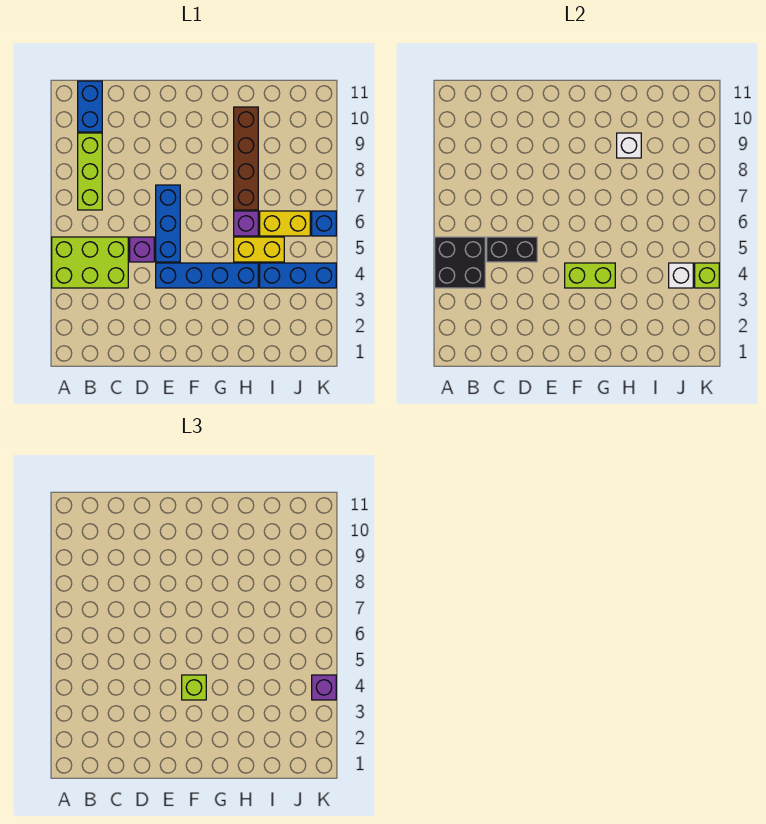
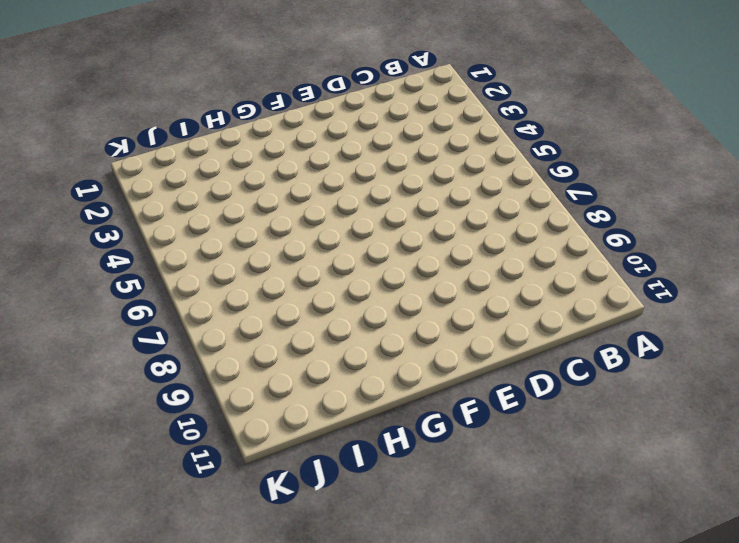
none -> lime brick A4:C5 level 1
none -> lime brick B7:B9 level 1
none -> blue brick B10:B11 level 1

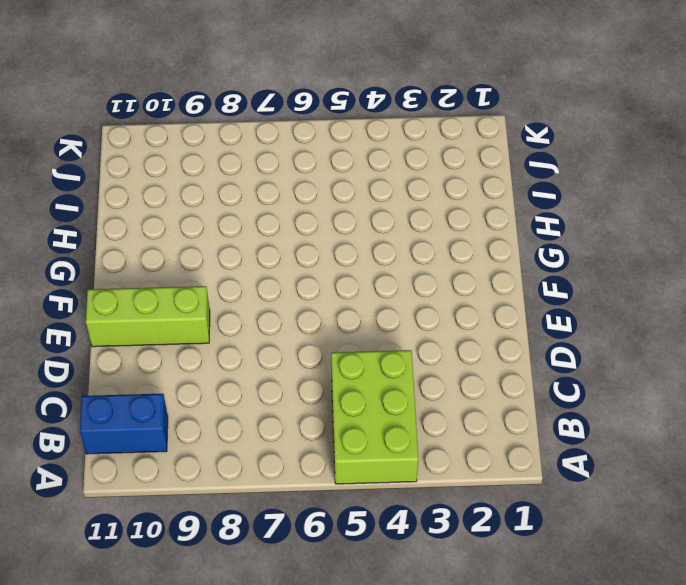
lime brick E9:E11 level 1 -> lime brick B7:B9 level 1
none -> purple brick D5 level 1
none -> blue brick E4:H4 level 1
none -> blue brick E5:E7 level 1

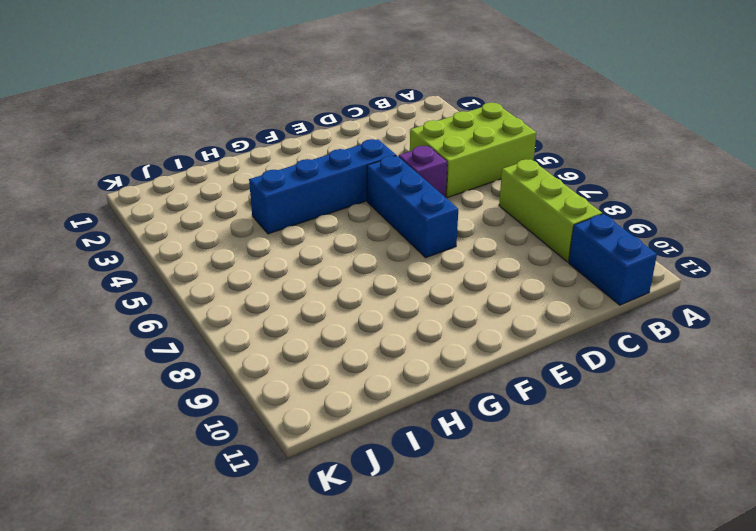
none -> yellow brick H5:I5 level 1
none -> purple brick H6 level 1
none -> brown brick H7:H10 level 1

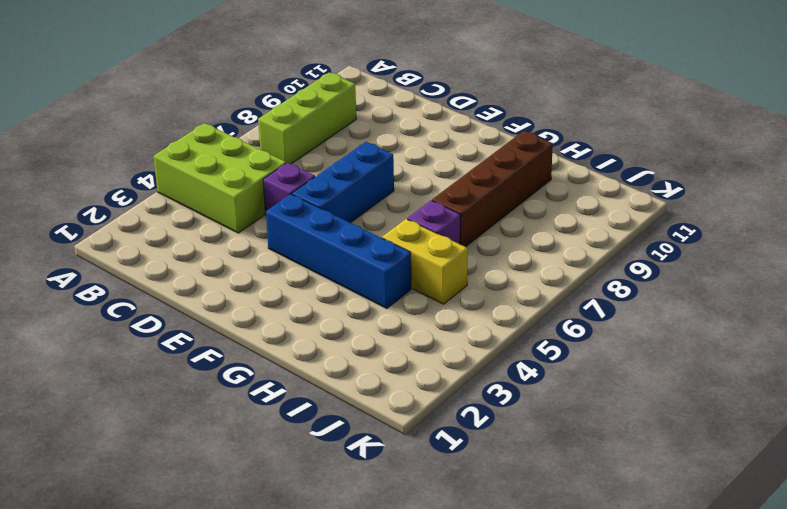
none -> blue brick B10:B11 level 1
none -> blue brick I4:K4 level 1
none -> yellow brick I6:J6 level 1

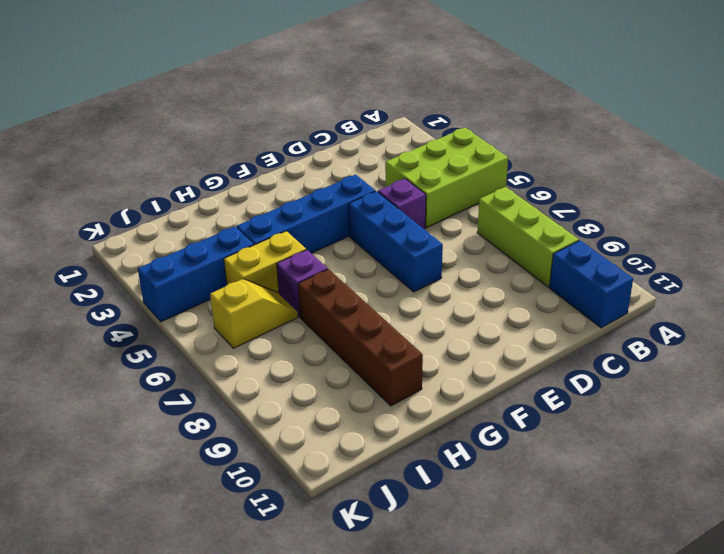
yellow slope I6:J6 level 1 top J -> yellow brick I6:J6 level 1
none -> blue brick K6 level 1
none -> black brick A4:B5 level 2
none -> black brick C5:D5 level 2

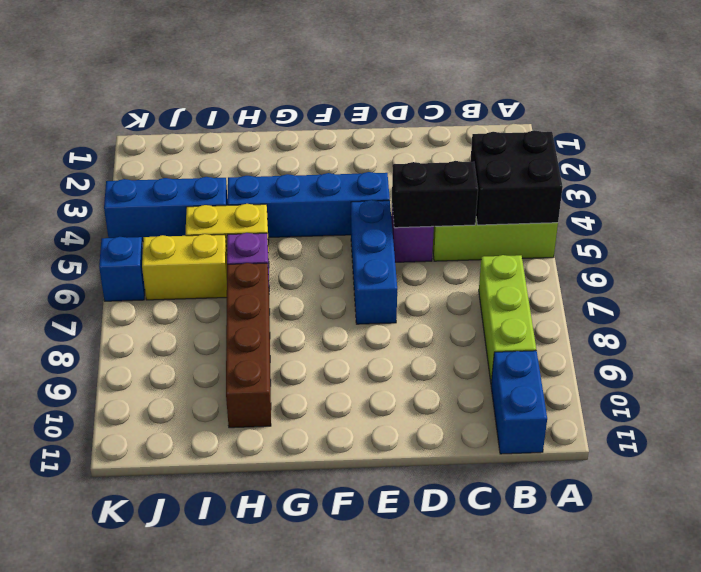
none -> lime brick F4:G4 level 2
none -> white brick H9 level 2
none -> white brick J4 level 2

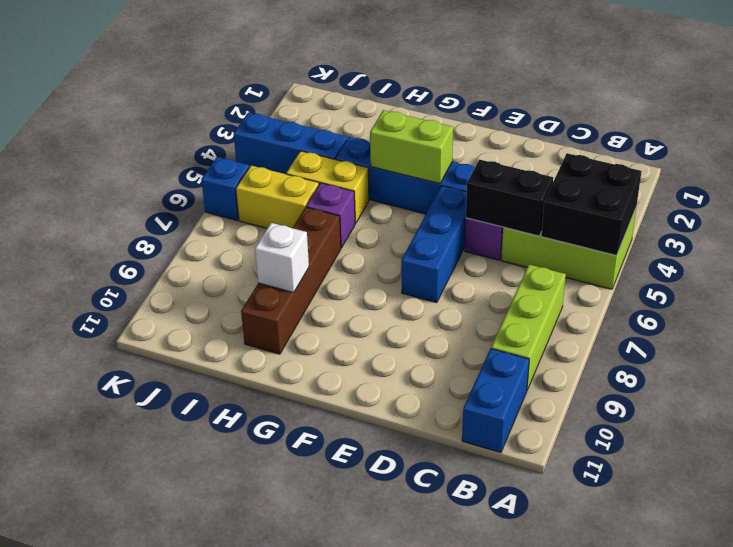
none -> white brick J4 level 2
none -> lime brick K4 level 2
none -> lime brick F4 level 3

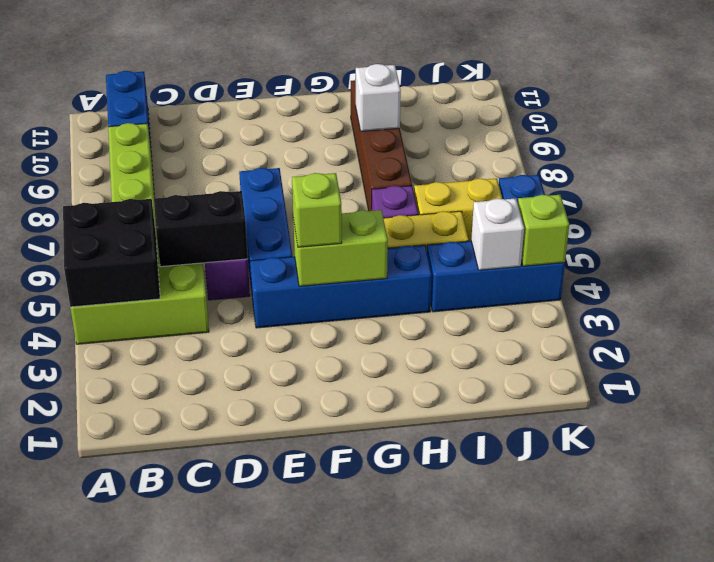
none -> purple brick K4 level 3

